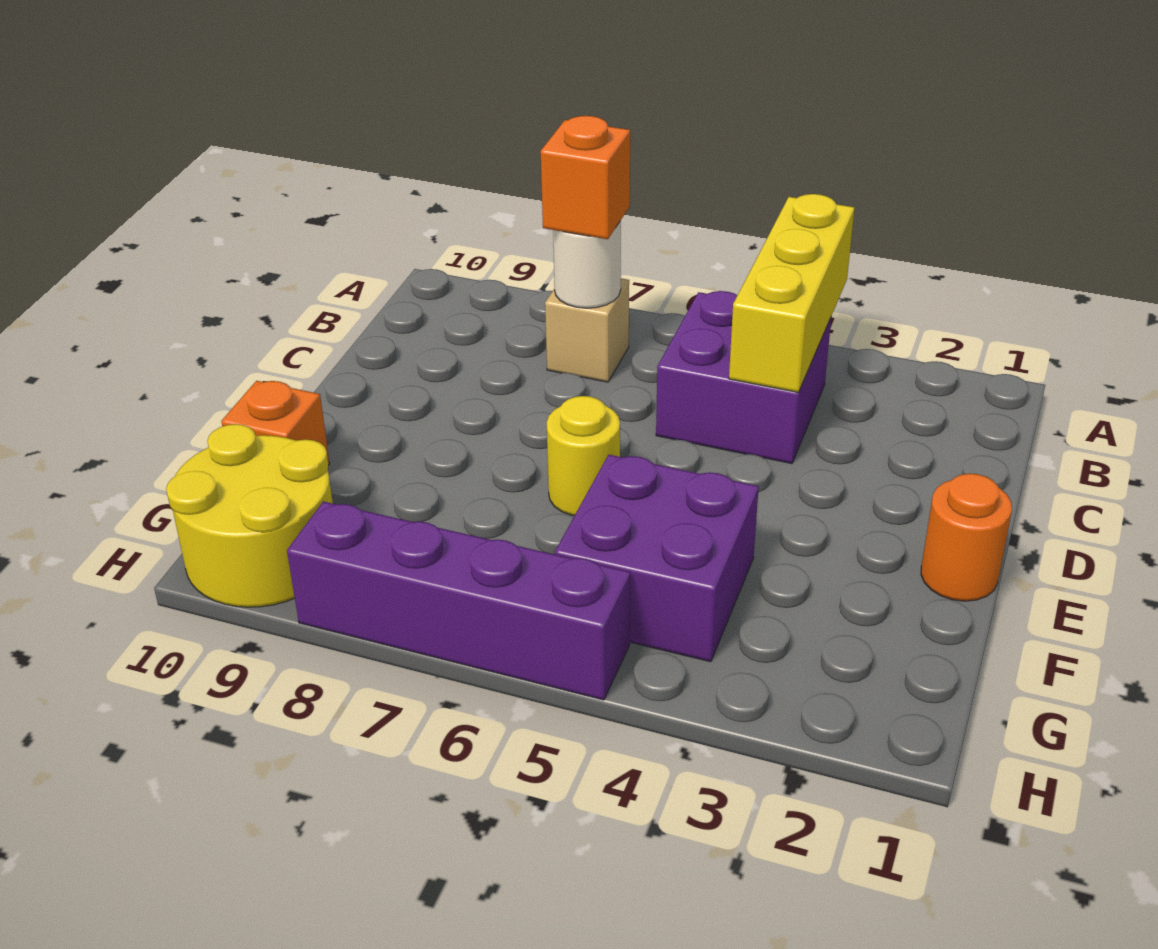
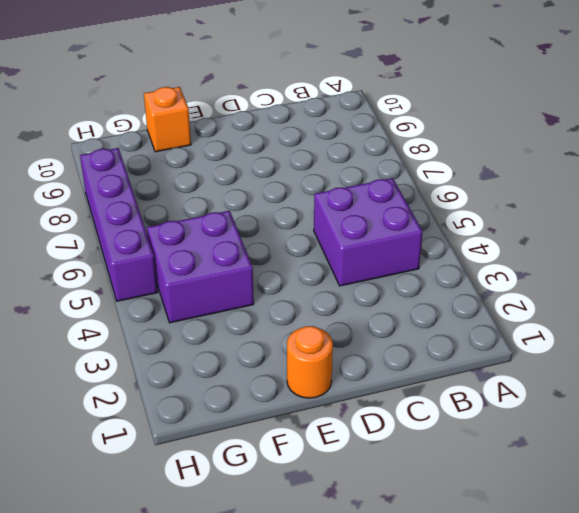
none -> tan brick B7 level 1
none -> yellow round brick E6 level 1

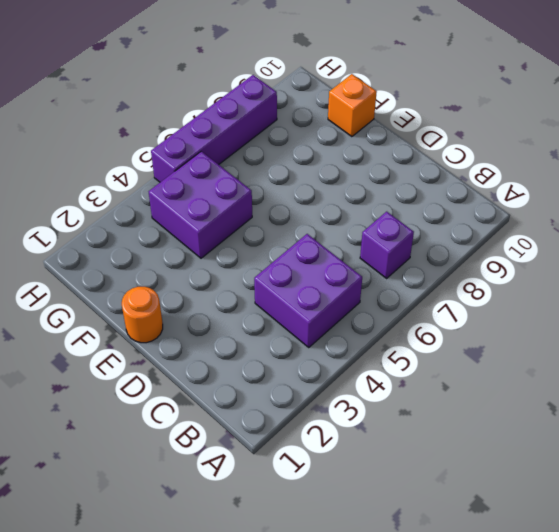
purple brick B7 level 1 -> tan brick B7 level 1
none -> yellow round brick E6 level 1
none -> yellow round brick G9:H10 level 1

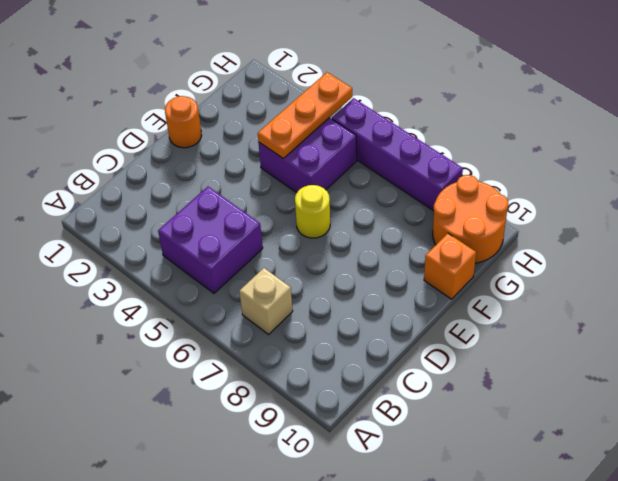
orange plate F4:H4 level 2 -> none
orange round brick G9:H10 level 1 -> yellow round brick G9:H10 level 1
none -> yellow brick A4:C4 level 2
none -> white round brick B7 level 2

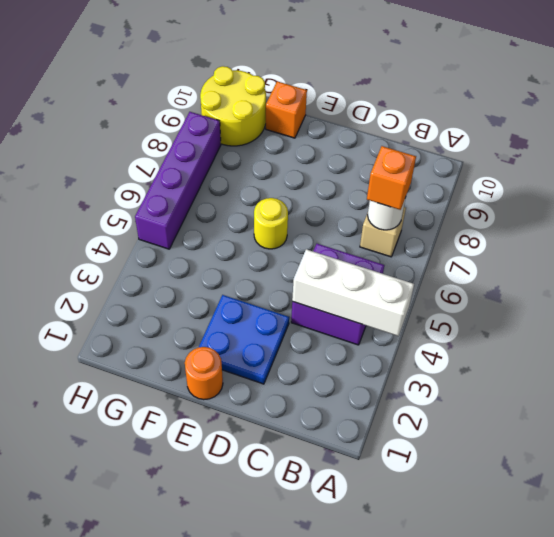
white brick A4:C4 level 2 -> yellow brick A4:C4 level 2
blue plate D2:E3 level 1 -> none
none -> purple brick F4:G5 level 1

